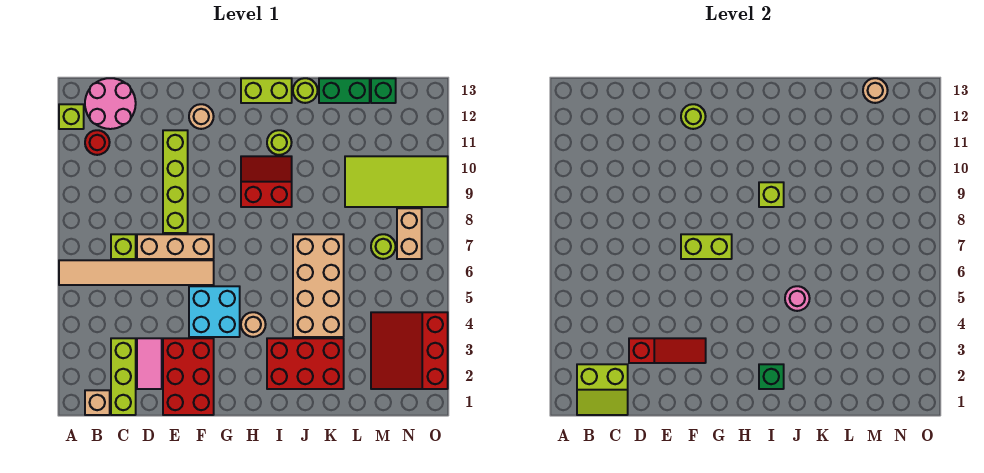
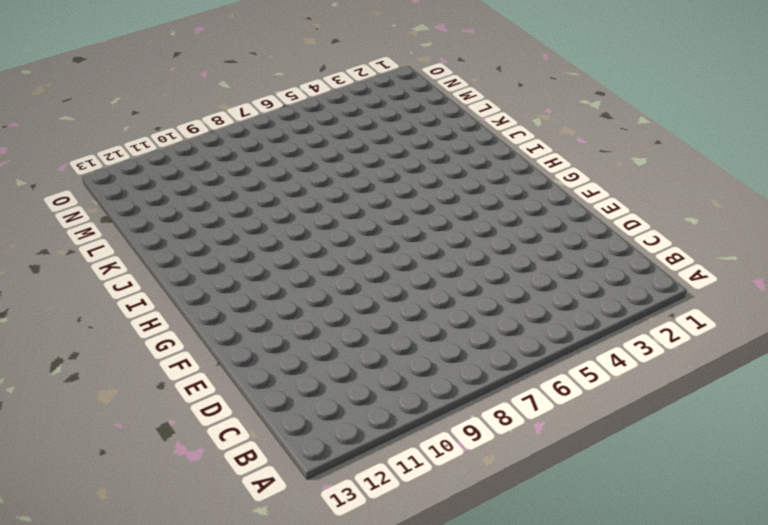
none -> tan tile A6:F6 level 1
none -> lime brick A12 level 1
none -> tan brick B1 level 1
none -> red round brick B11 level 1

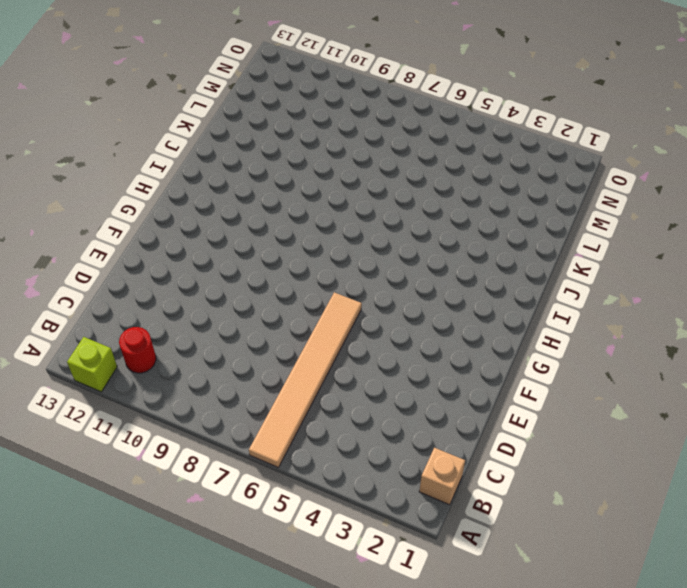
none -> pink round brick B12:C13 level 1
none -> lime brick C1:C3 level 1
none -> lime brick C7 level 1
none -> pink tile D2:D3 level 1

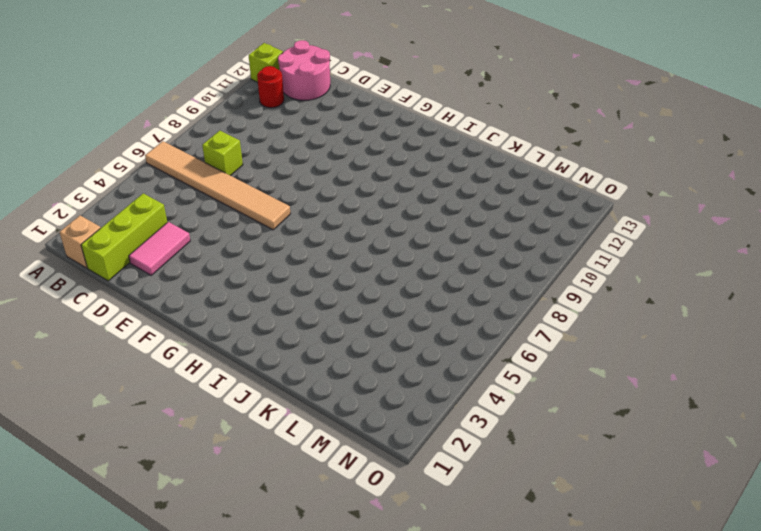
none -> tan brick D7:F7 level 1
none -> red brick E1:F3 level 1
none -> lime brick E8:E11 level 1
none -> cyan brick F4:G5 level 1

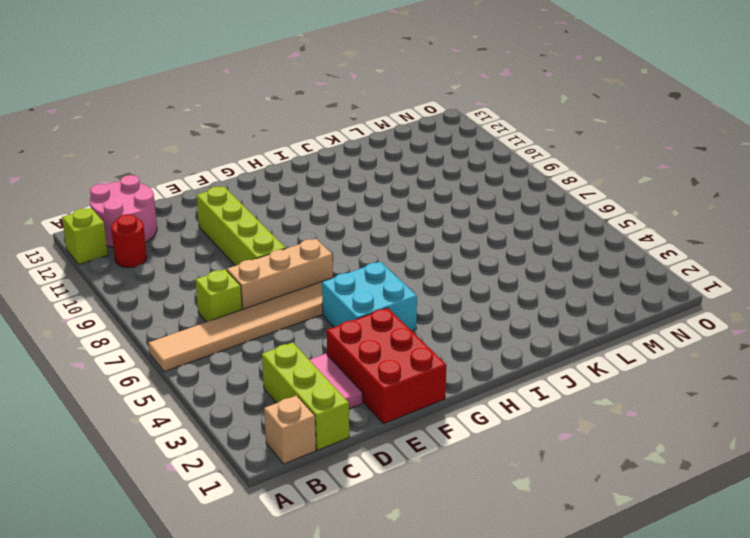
none -> tan round brick F12 level 1
none -> tan round brick H4 level 1
none -> red slope H9:I10 level 1 top 9
none -> lime brick H13:I13 level 1

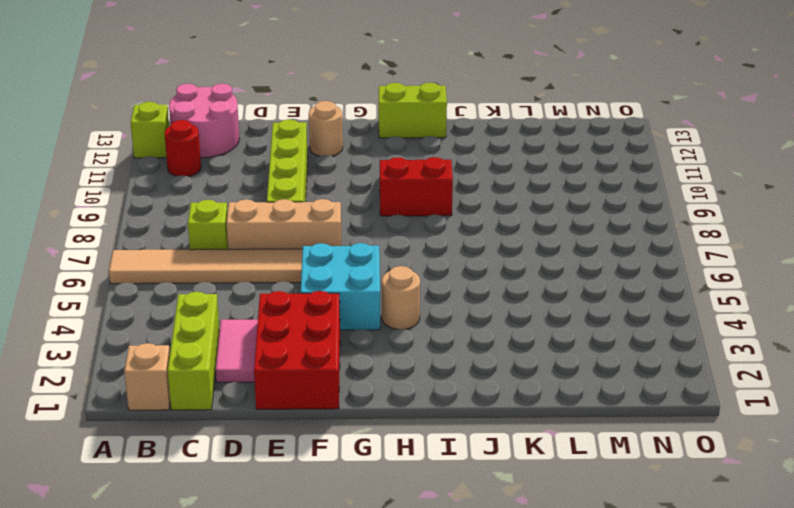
none -> red brick I2:K3 level 1
none -> lime round brick I11 level 1
none -> tan brick J4:K7 level 1
none -> lime round brick J13 level 1

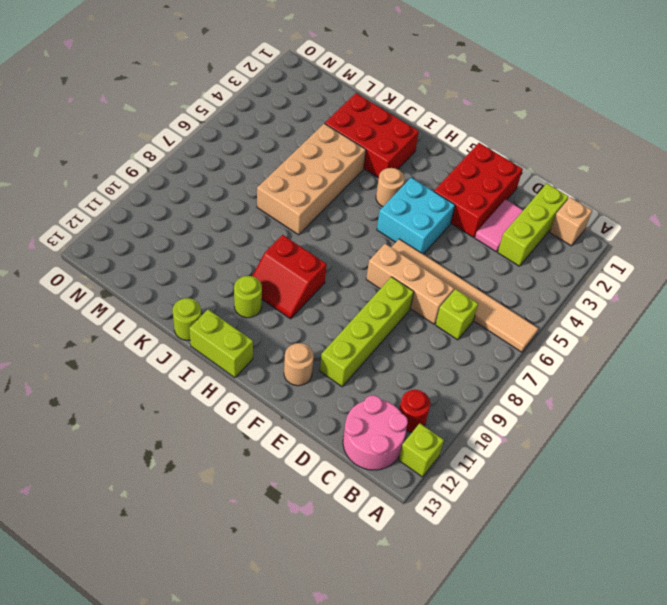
none -> green brick K13:L13 level 1
none -> lime tile L9:O10 level 1
none -> red slope M2:O4 level 1 top O
none -> lime round brick M7 level 1

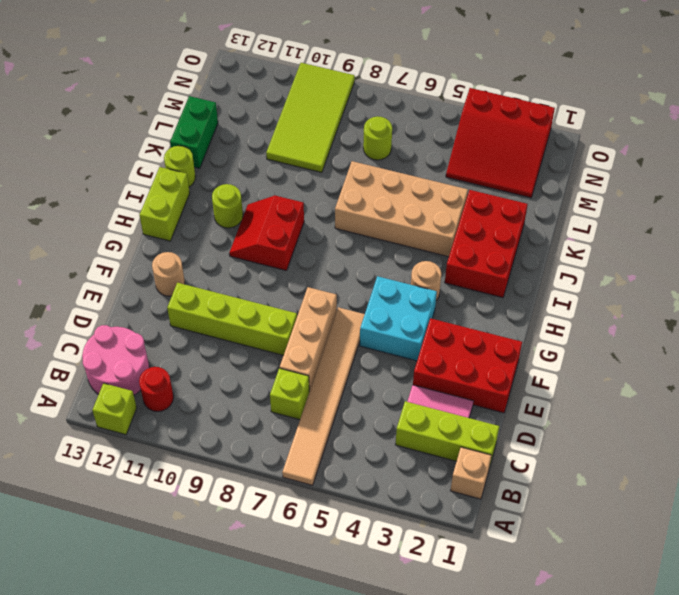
none -> green brick M13 level 1
none -> tan brick N7:N8 level 1
none -> lime slope B1:C2 level 2 top 2
none -> red slope D3:F3 level 2 top D

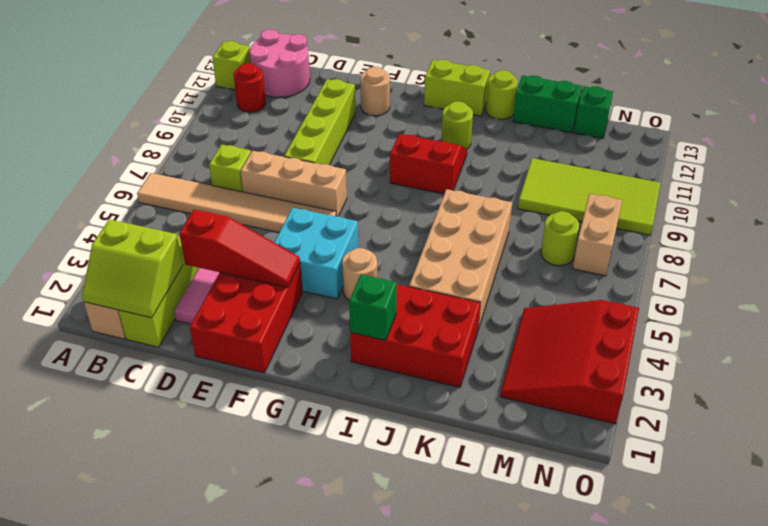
none -> lime brick F7:G7 level 2
none -> lime round brick F12 level 2
none -> lime brick I9 level 2
none -> pink round brick J5 level 2

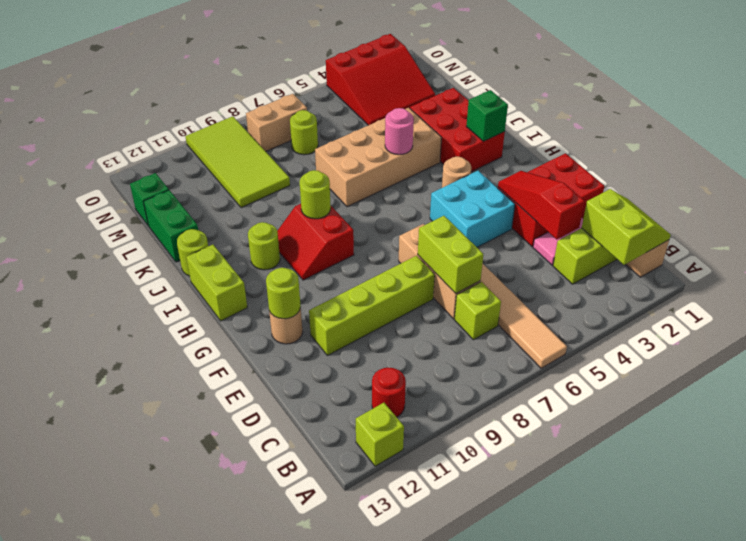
lime brick D7:E7 level 2 -> lime brick F7:G7 level 2
lime round brick I9 level 2 -> lime brick I9 level 2
none -> pink round brick B12:C13 level 1
none -> tan round brick M13 level 2

